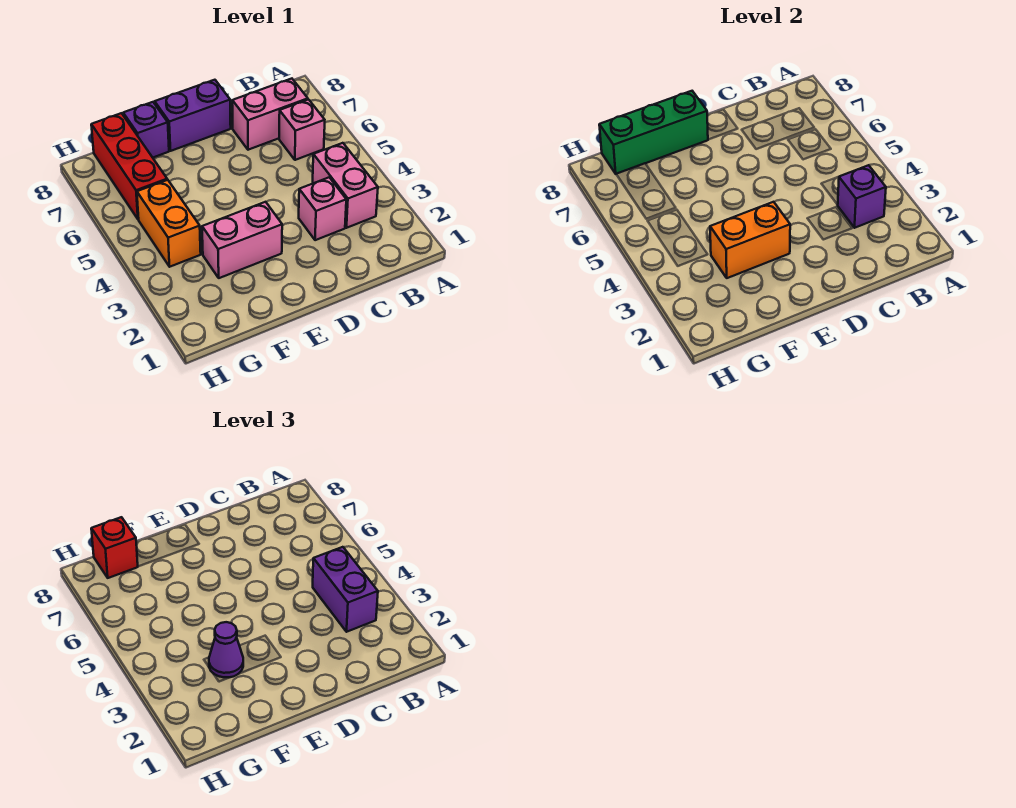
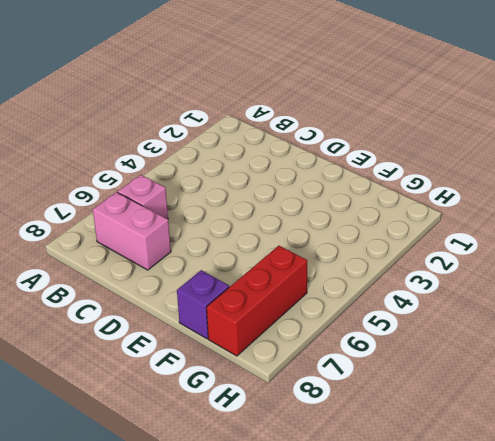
none -> pink brick B3:B4 level 1
none -> pink brick C3 level 1
none -> purple brick D8:E8 level 1

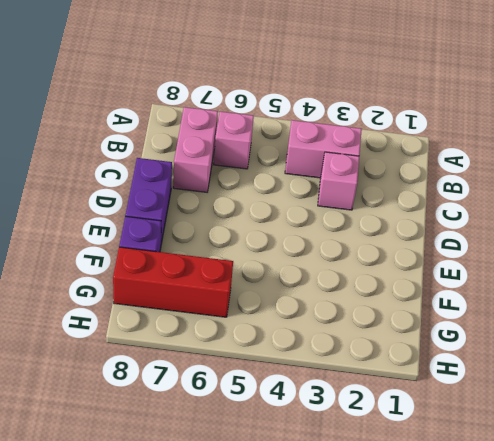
none -> pink brick E3:F3 level 1
none -> orange brick G4:G5 level 1
none -> purple brick B3 level 2

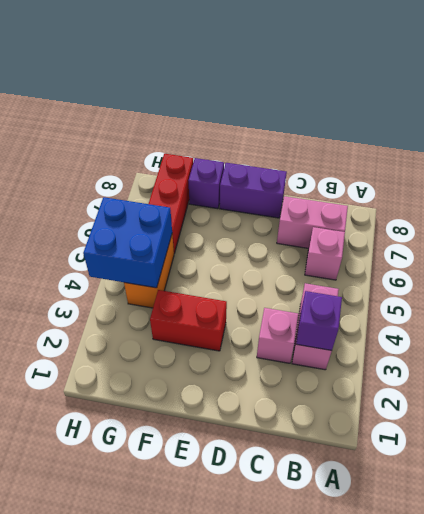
red brick E3:F3 level 1 -> pink brick E3:F3 level 1
blue brick G4:H5 level 2 -> none
none -> orange brick E3:F3 level 2
none -> green brick E8:G8 level 2
none -> purple brick B3:B4 level 3

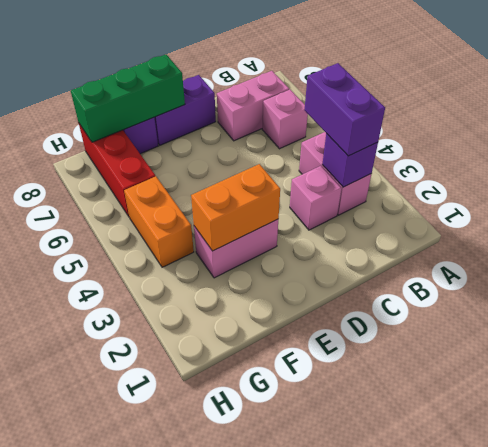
none -> purple cone F3 level 3
none -> red brick G8 level 3

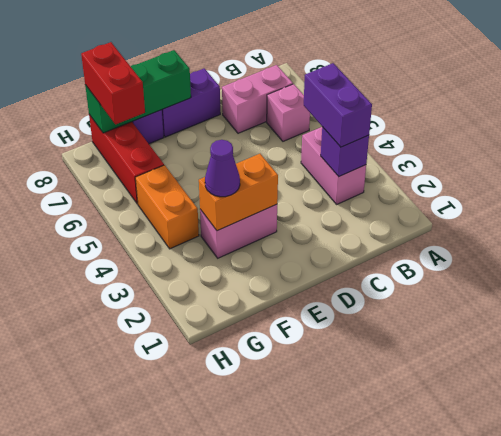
red brick G7:G8 level 3 -> red brick G8 level 3
none -> pink brick C3 level 1

